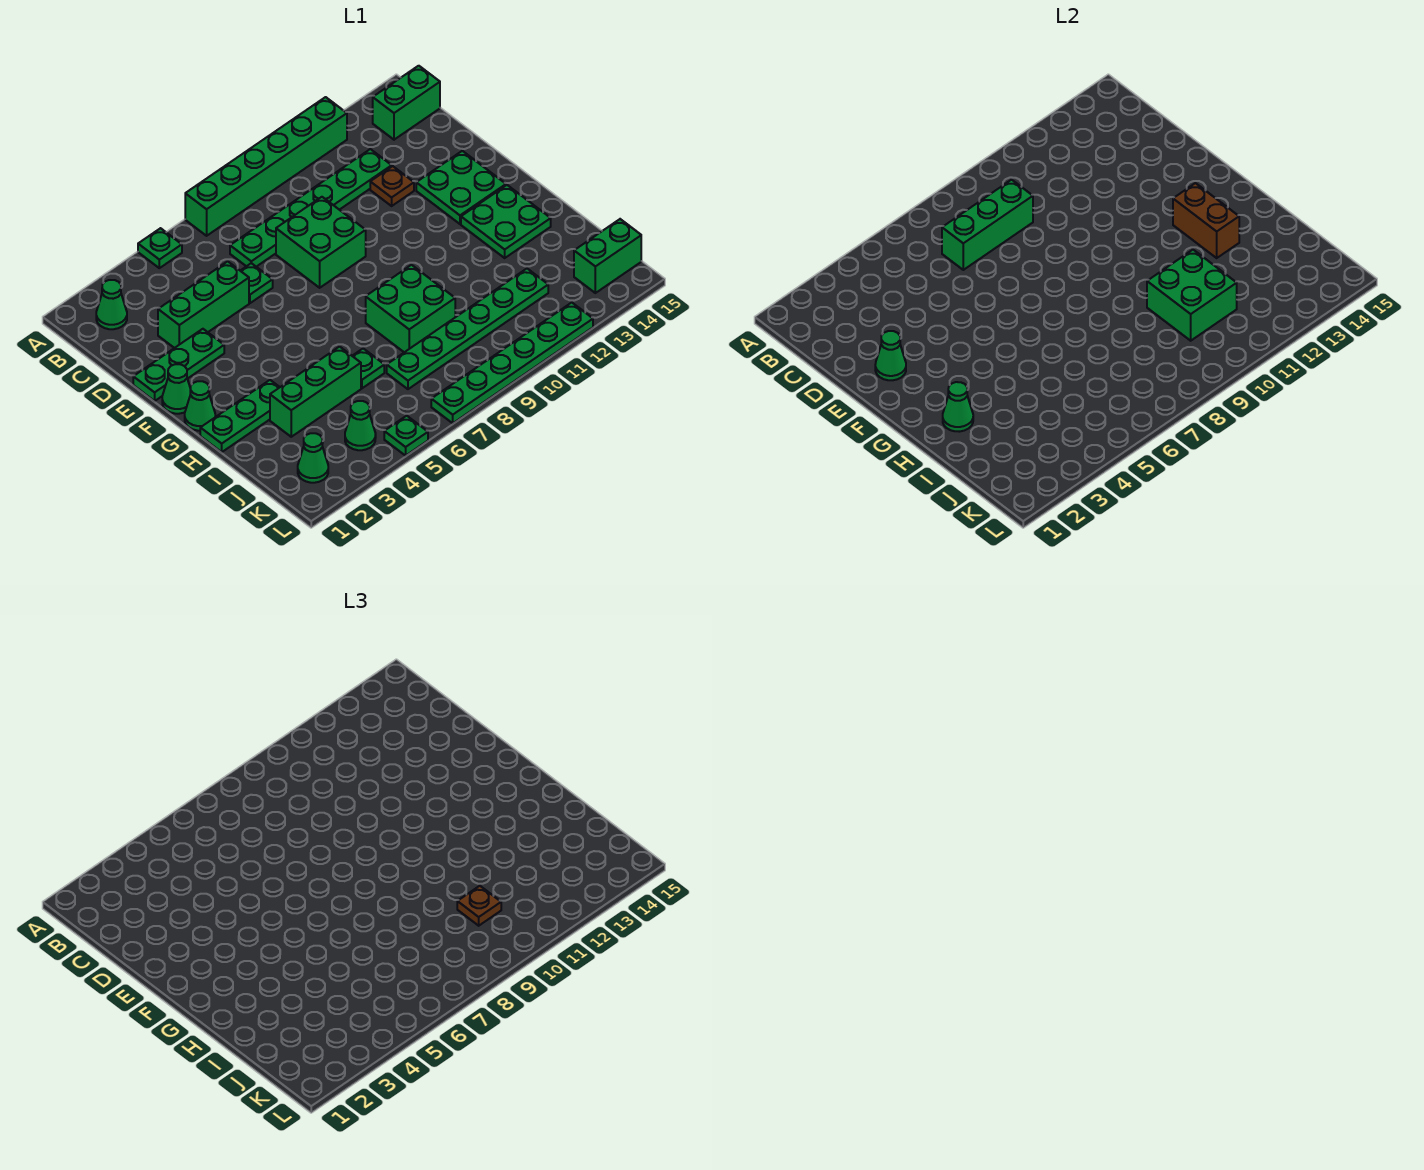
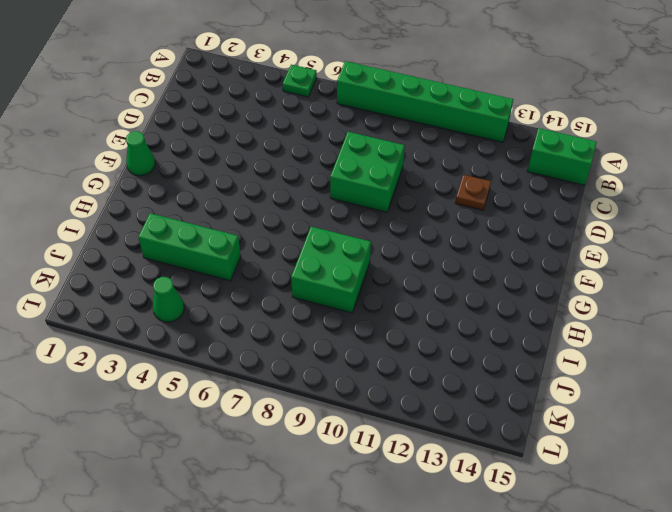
none -> green cone B2 level 1
none -> green plate C7:C12 level 1
none -> green brick D3:D5 level 1
none -> green plate D6 level 1

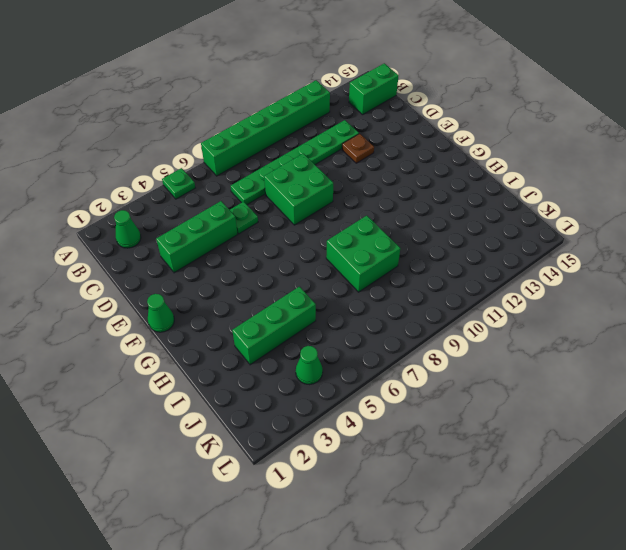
none -> green plate E1:E3 level 1
none -> green plate E13:F14 level 1
none -> green cone G1 level 1
none -> green plate G13:H14 level 1

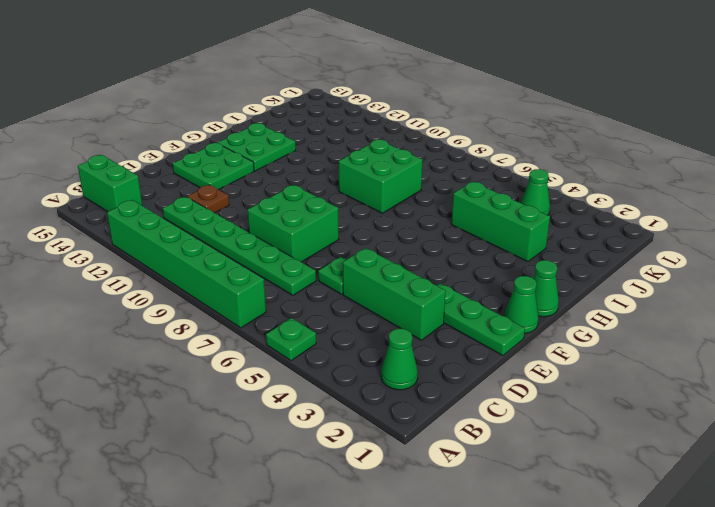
none -> green plate H1:H3 level 1
none -> green plate I6 level 1
none -> green plate J7:J12 level 1
none -> green cone K2 level 1

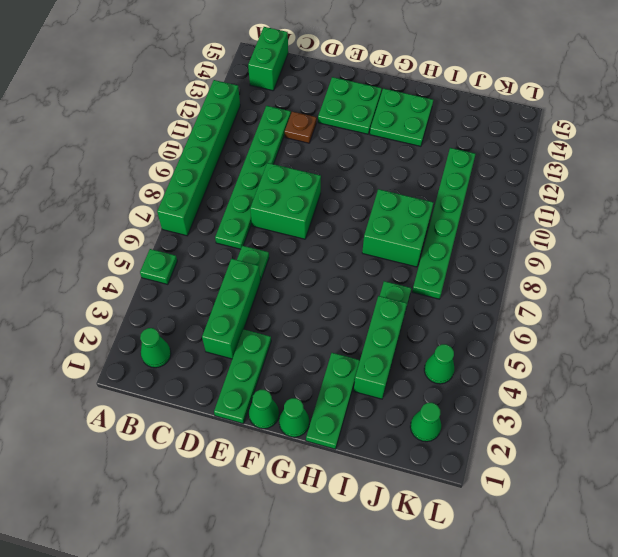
none -> green brick K14:K15 level 1
none -> green plate L5 level 1
none -> green plate L7:L12 level 1
none -> green brick C7:C9 level 2

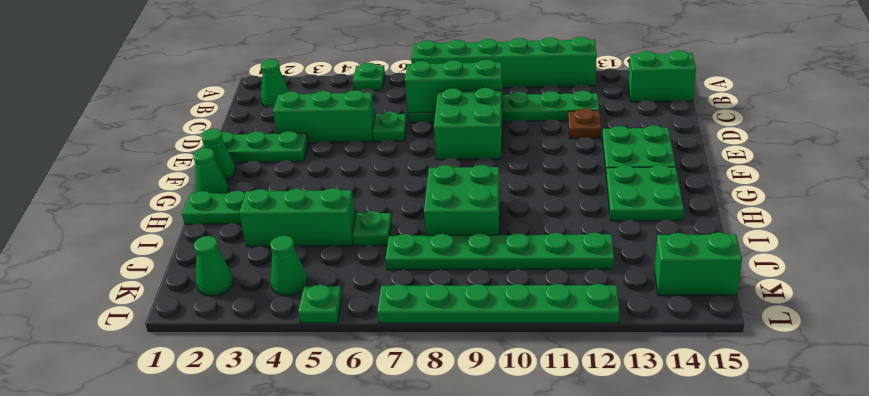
none -> green cone E2 level 2
none -> brown brick G13:H13 level 2
none -> green cone H2 level 2
none -> green brick I10:J11 level 2

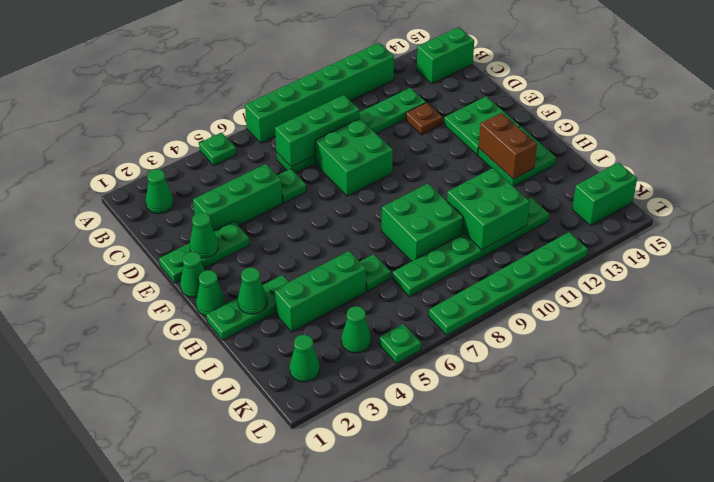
none -> brown plate J10 level 3

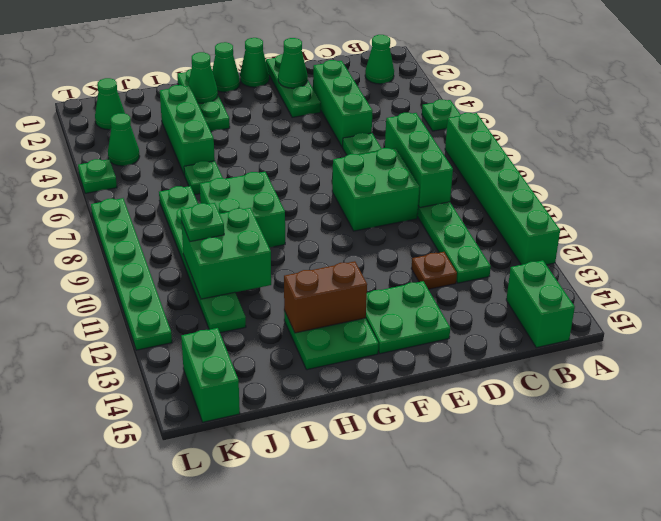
green plate J10 level 3 -> brown plate J10 level 3

